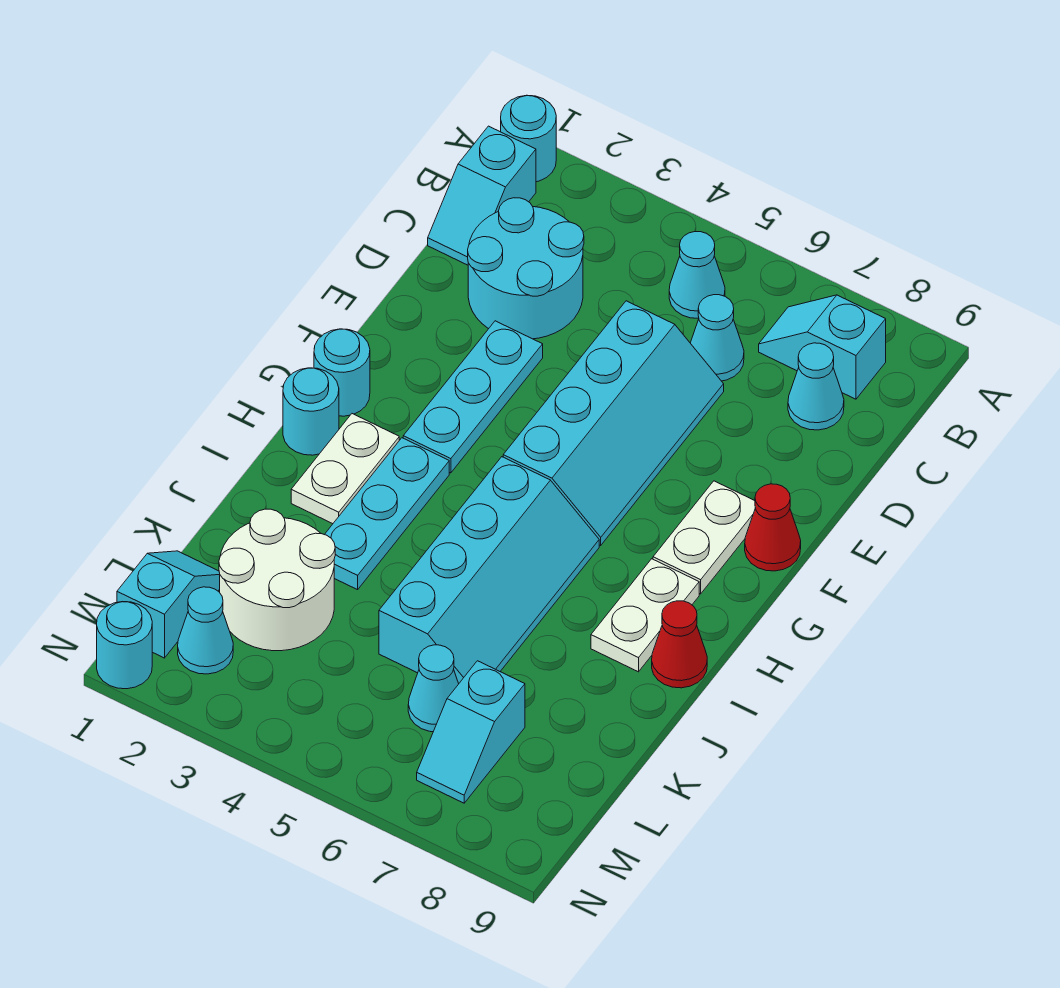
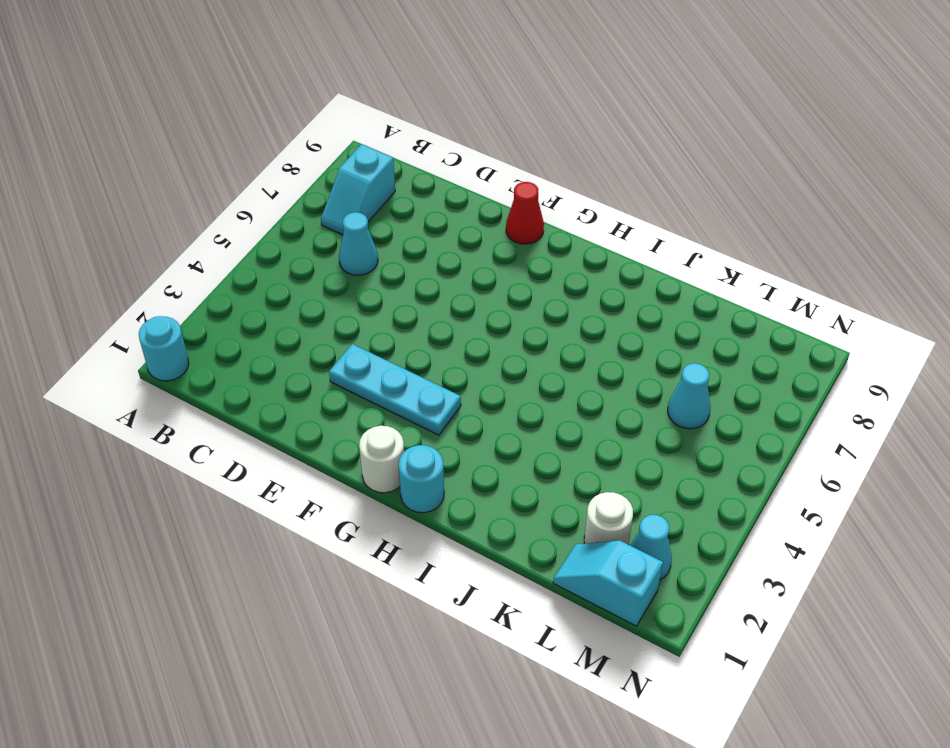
white round brick G1 level 1 -> cyan round brick G1 level 1
white round brick L2 level 1 -> white round brick K2:L3 level 1
none -> cyan slope B1:C1 level 1 top B
none -> cyan cone B5 level 1
none -> cyan round brick C2:D3 level 1

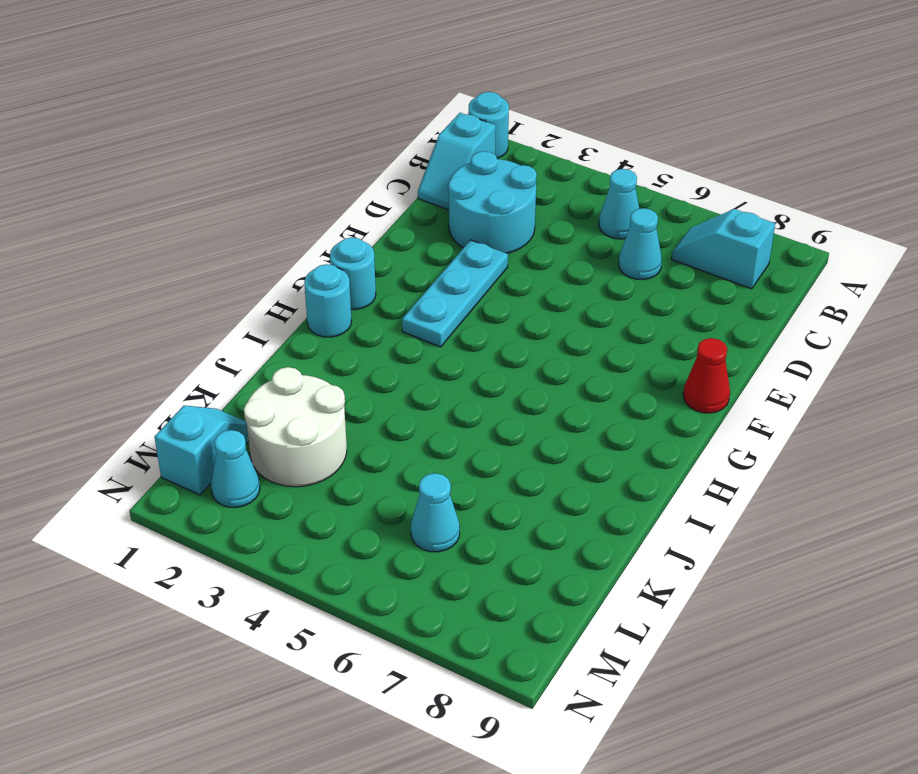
none -> cyan cone C8 level 1
none -> cyan slope D5:G6 level 1 top 5
none -> white plate F8:G8 level 1

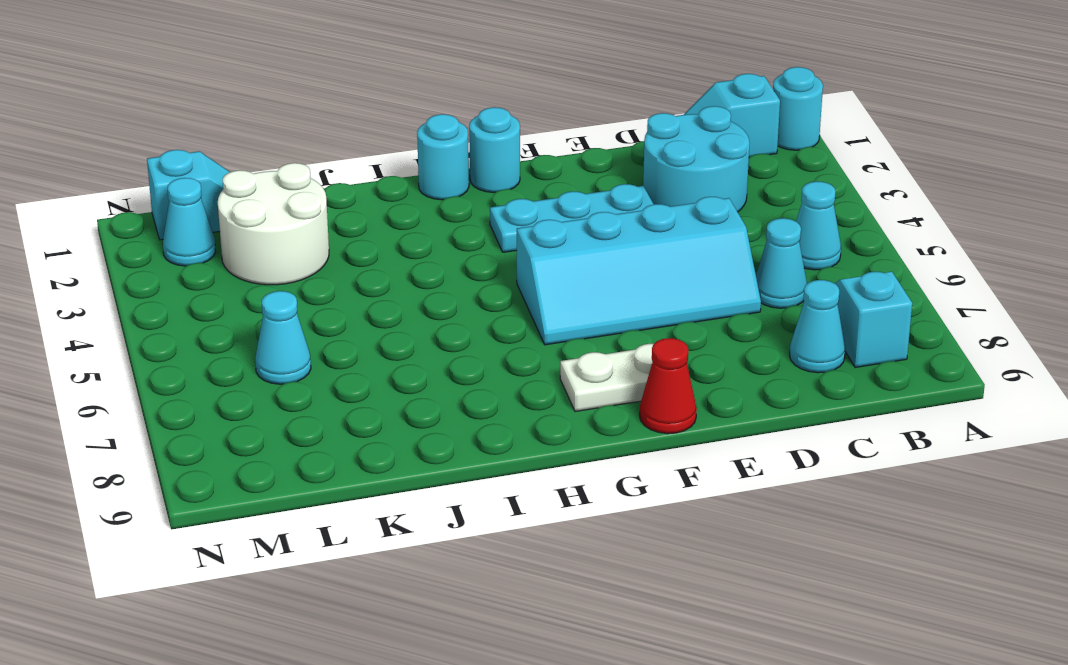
none -> white plate H2:I2 level 1
none -> cyan plate H3:J3 level 1
none -> cyan slope H5:K6 level 1 top 5

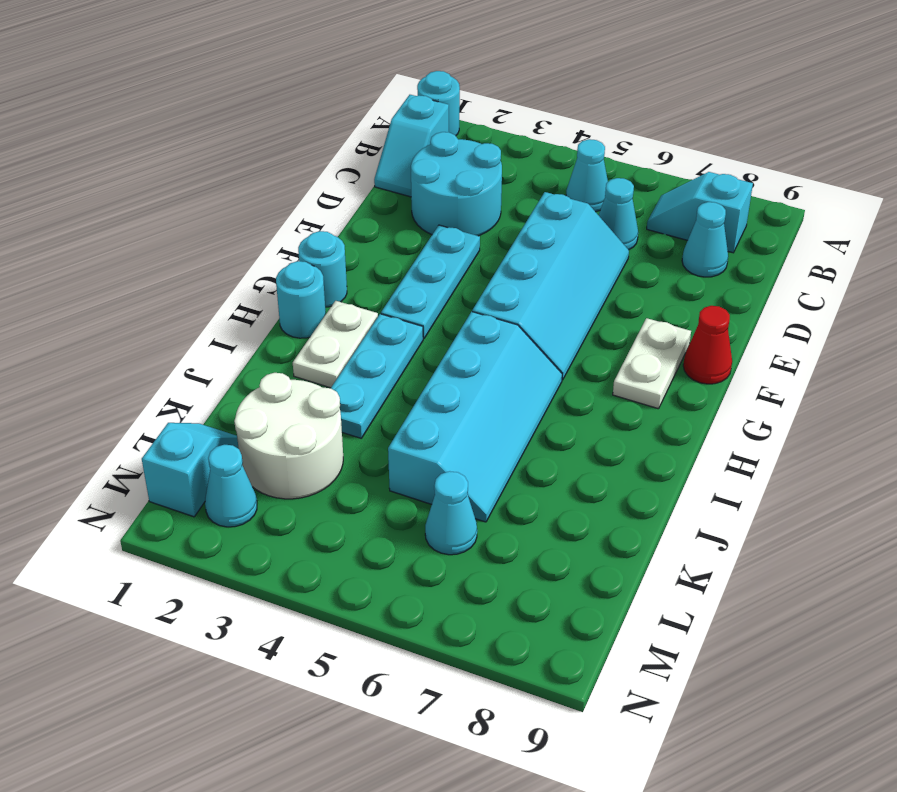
none -> white plate H8:I8 level 1
none -> red cone I9 level 1
none -> cyan slope L7:M7 level 1 top L

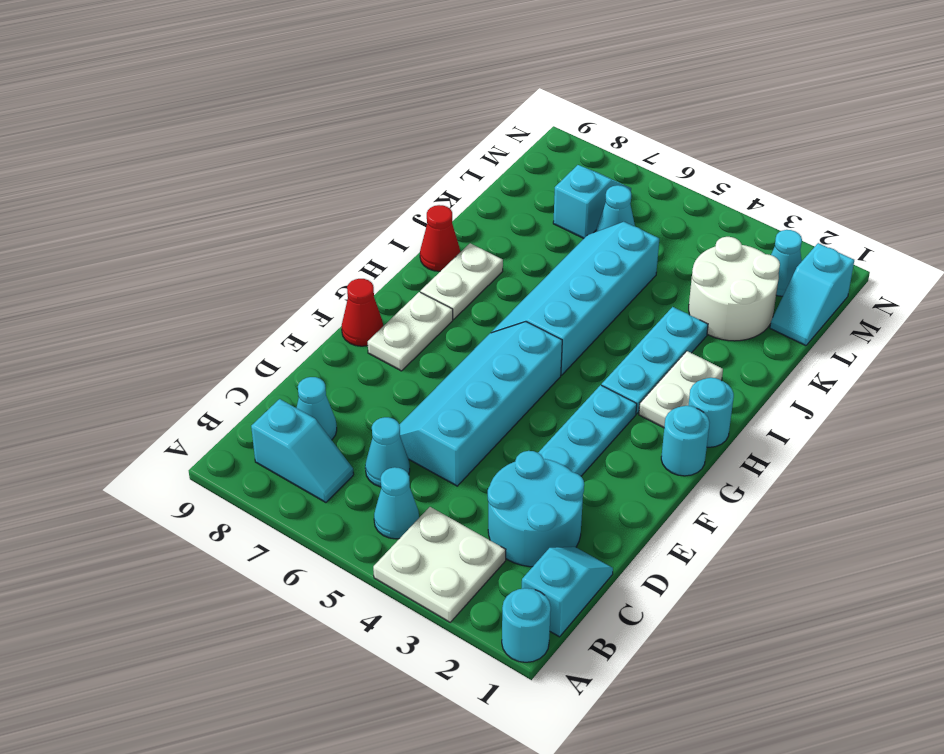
white plate A3:B4 level 1 -> none
none -> cyan round brick N1 level 1

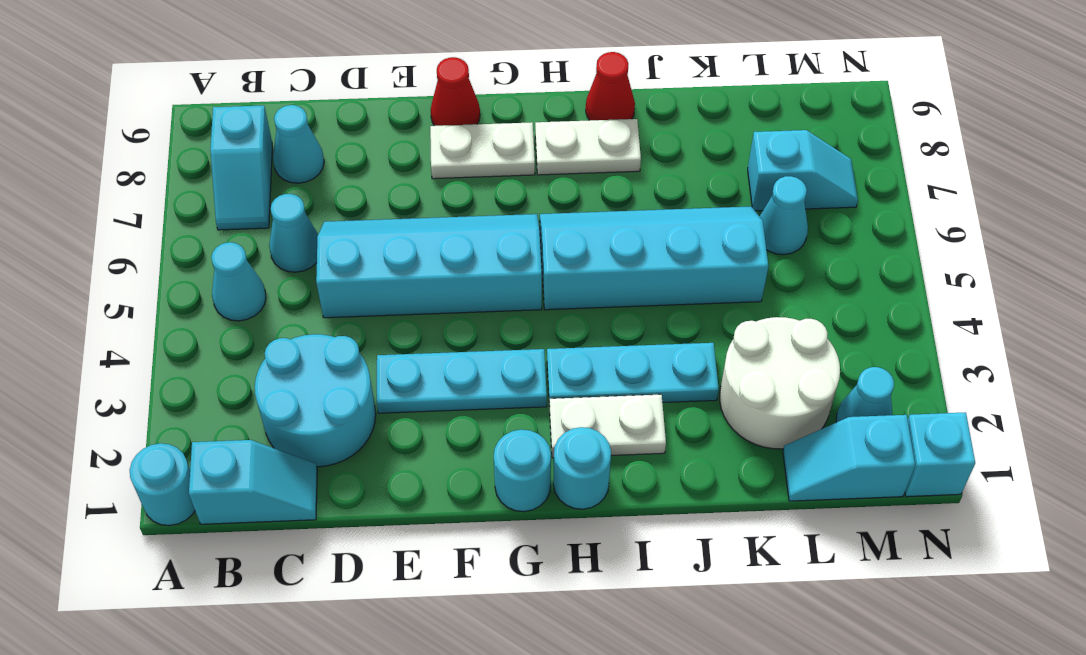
cyan brick N1 level 1 -> cyan round brick N1 level 1

